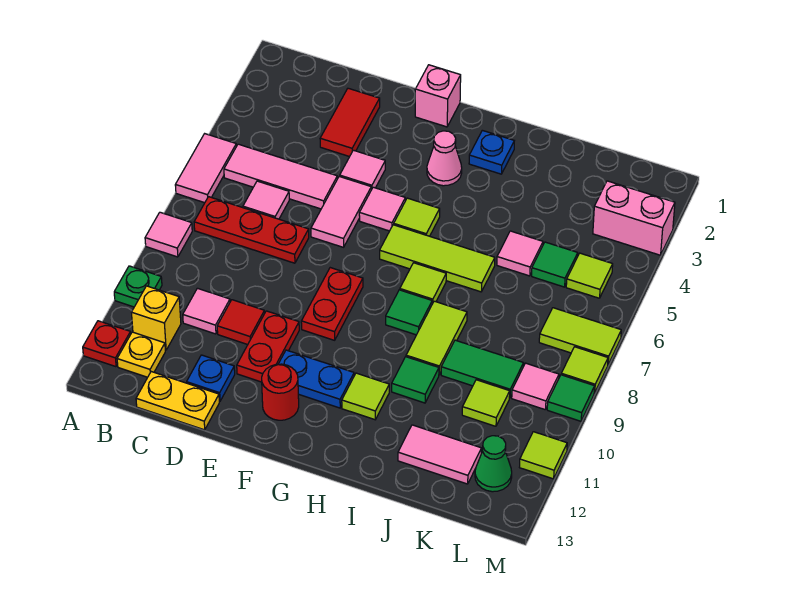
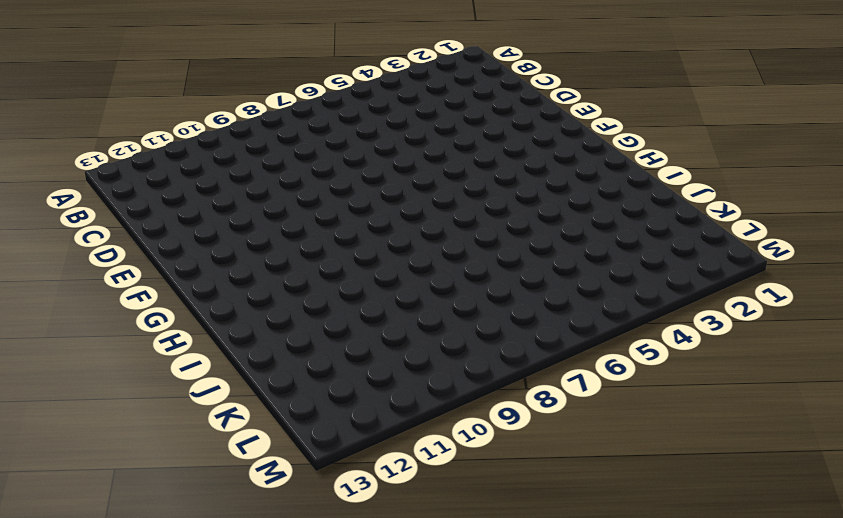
none -> pink tile A5:A6 level 1
none -> pink tile A8 level 1
none -> green plate A10 level 1
none -> red plate A12 level 1

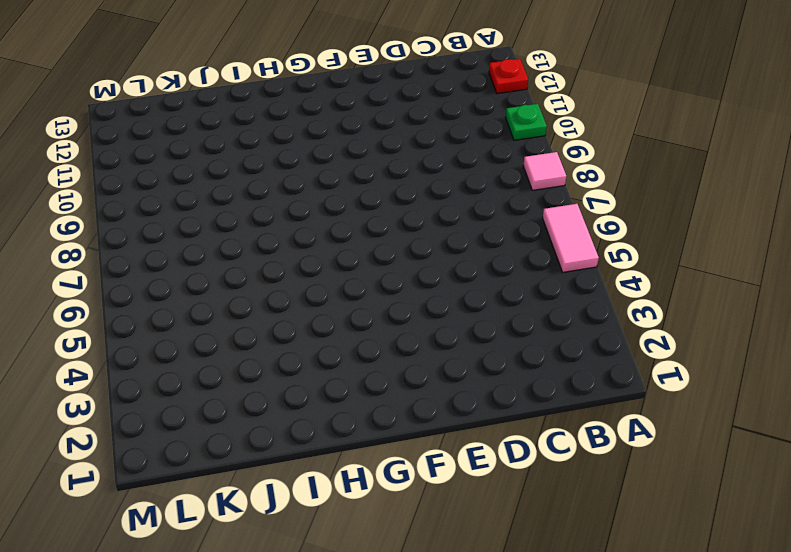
none -> pink tile B5:D5 level 1
none -> red plate B7:D7 level 1
none -> yellow brick B11 level 1
none -> yellow plate B12 level 1

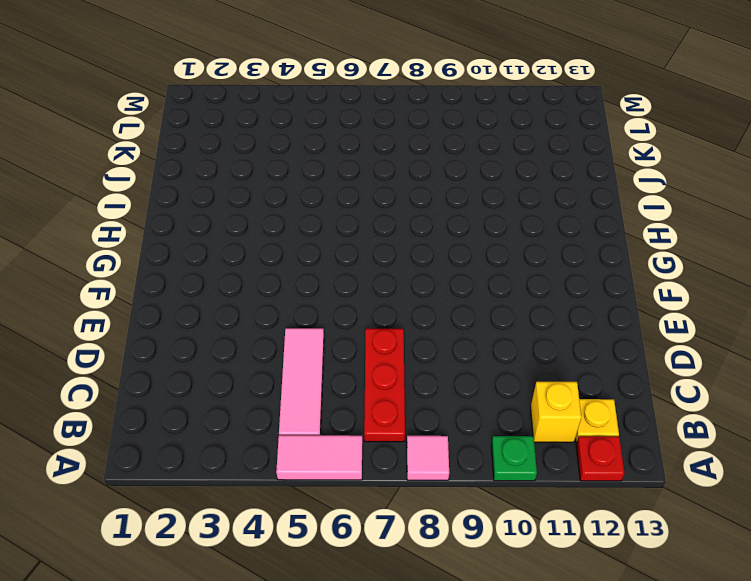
none -> pink tile C6 level 1
none -> pink tile C10 level 1
none -> yellow plate C13:D13 level 1
none -> red tile D2:D3 level 1

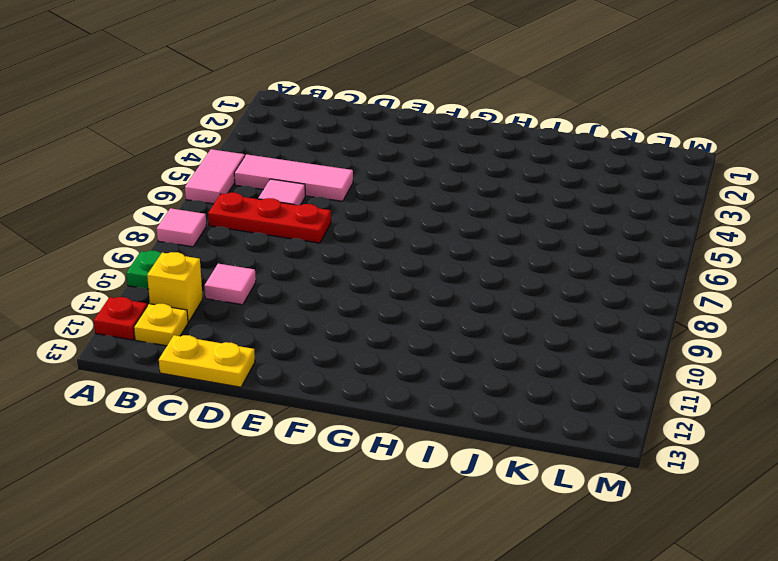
none -> red tile D2:D3 level 1
none -> red tile D10 level 1
none -> blue plate D12 level 1
none -> pink tile E4 level 1

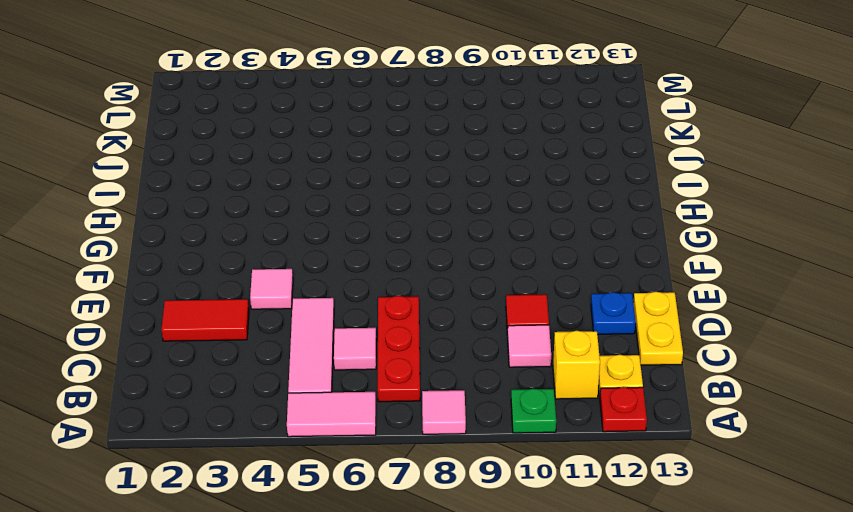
none -> pink tile E5:E6 level 1
none -> red plate E10:E11 level 1
none -> pink brick F1 level 1
none -> pink tile F5 level 1

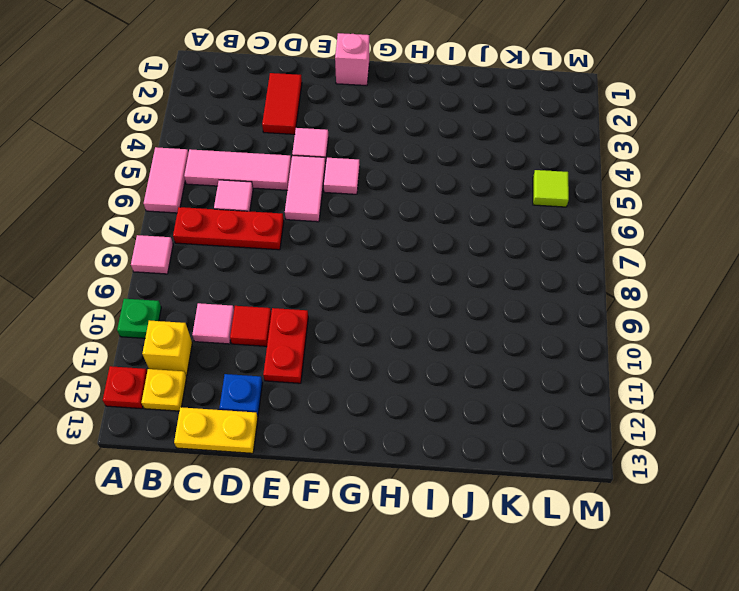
none -> red plate F8:F9 level 1
none -> blue plate F11:G11 level 1
none -> red round brick F12 level 1
none -> pink cone G3 level 1

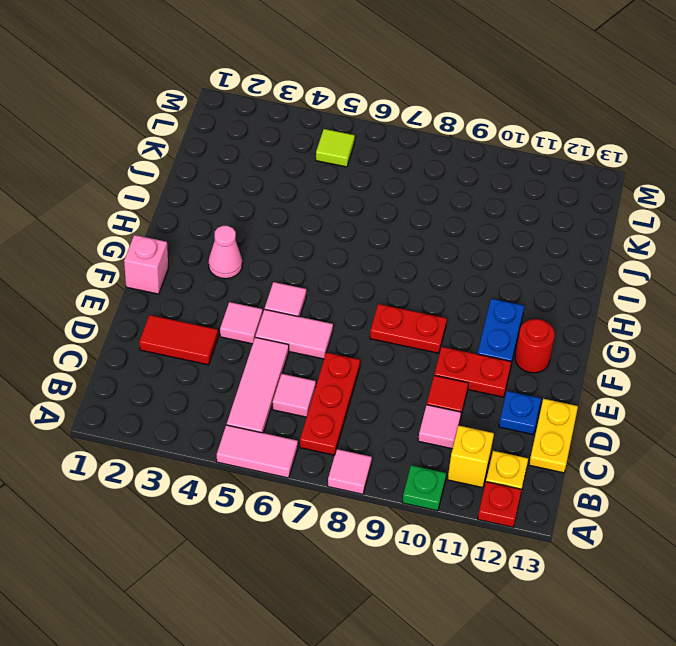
none -> lime tile G5 level 1
none -> lime tile G6:I6 level 1
none -> blue plate H2 level 1
none -> lime tile H7 level 1

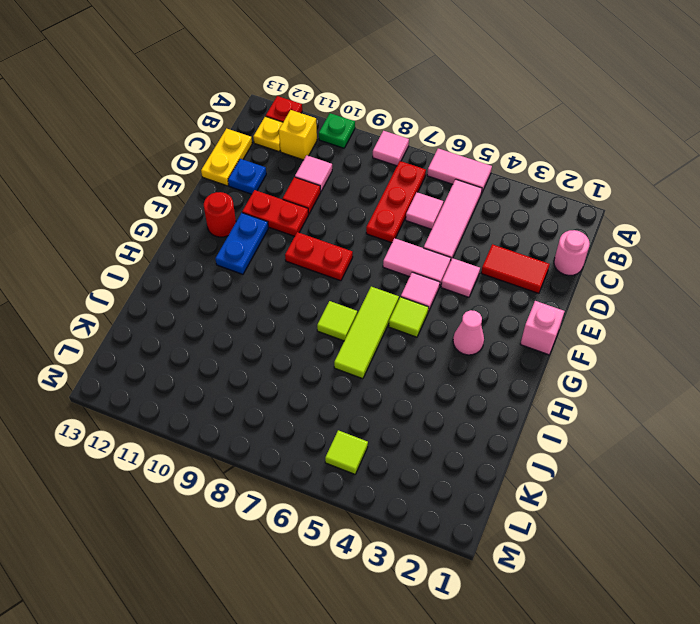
pink round brick C1 level 1 -> none
none -> blue plate H2 level 1
none -> green tile H8 level 1
none -> lime tile H11 level 1
none -> lime tile I8:I9 level 1

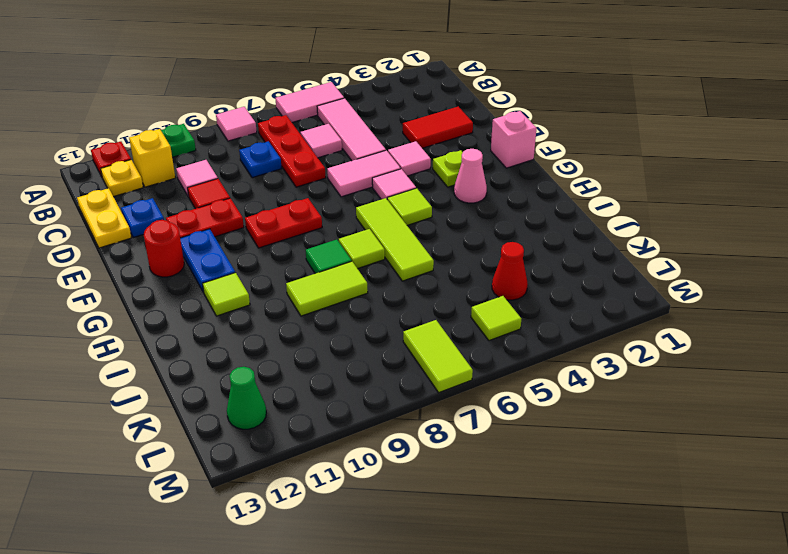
blue plate C8 level 1 -> blue plate H2 level 1
lime plate F3 level 1 -> none
red cone K4 level 1 -> none
none -> green tile I10 level 1
none -> pink tile J5 level 1
none -> green tile J9:K9 level 1
none -> pink tile J12:K12 level 1

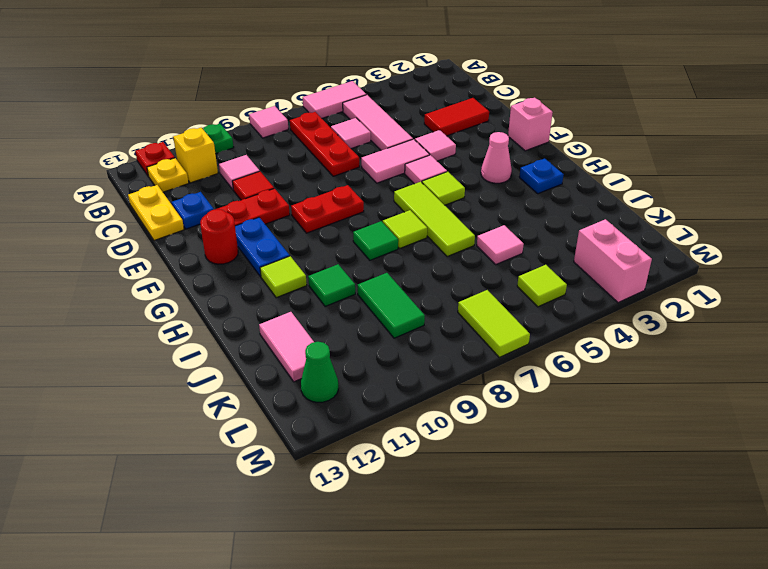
none -> lime tile I8:I9 level 1
none -> green tile K5 level 1
none -> lime tile K10 level 1
none -> pink tile L9 level 1

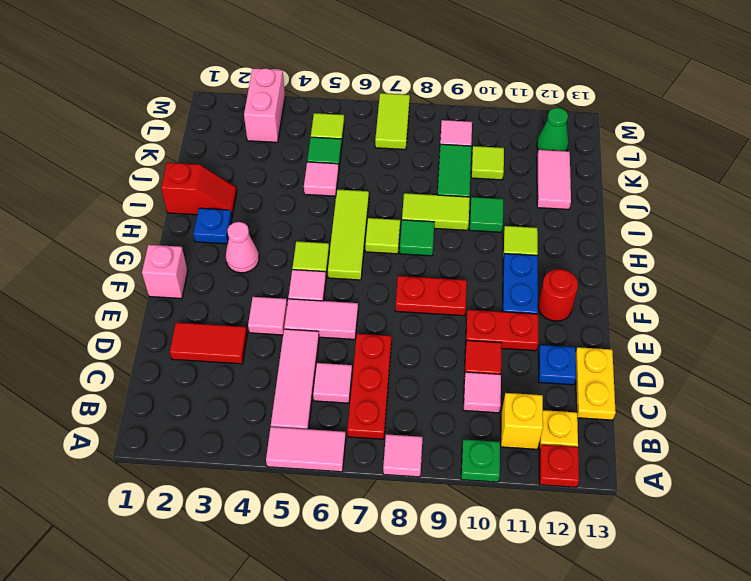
red slope I1:I2 level 1 top 1 -> none
none -> lime tile M8 level 1
none -> green tile M9 level 1
none -> lime tile M11 level 1

